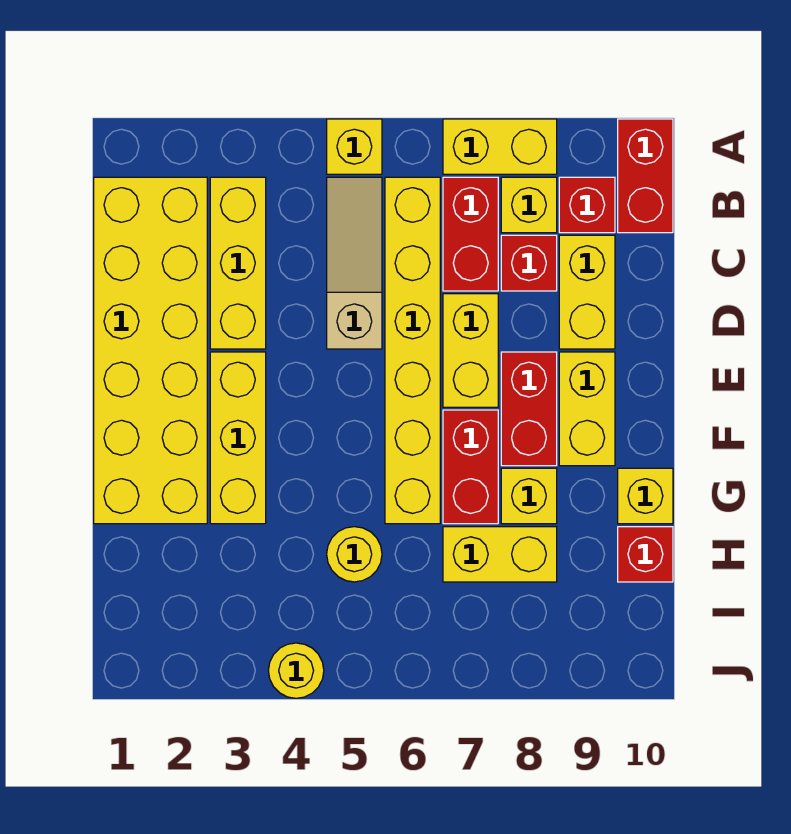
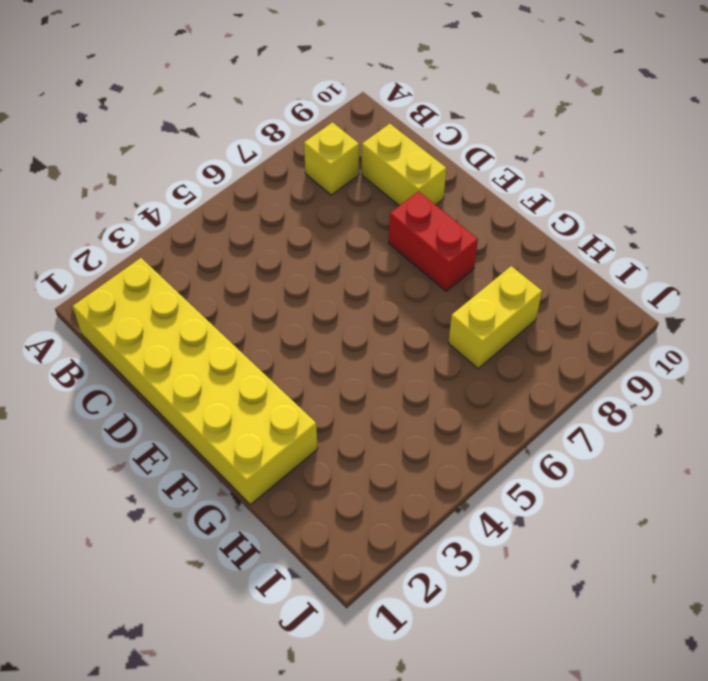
none -> yellow brick A5 level 1
none -> yellow brick A7:A8 level 1
none -> red brick A10:B10 level 1

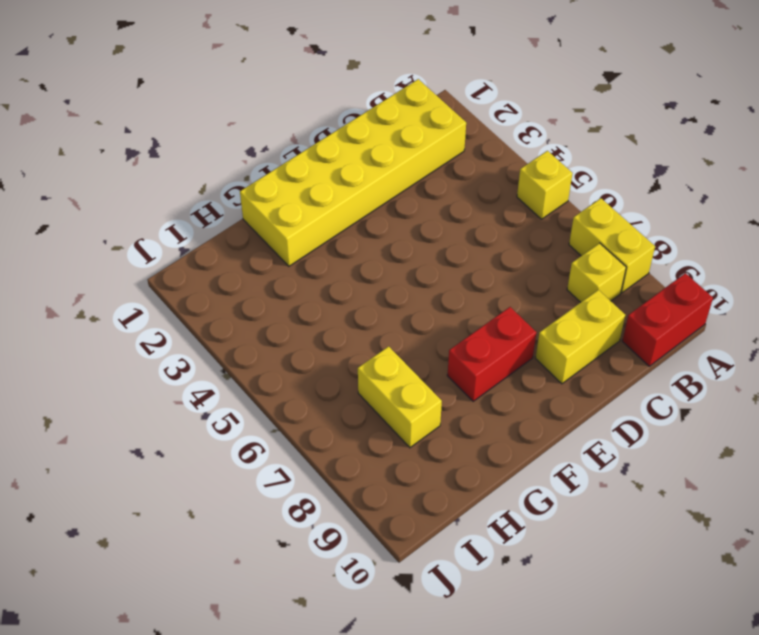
none -> yellow brick B3:D3 level 1
none -> tan slope B5:D5 level 1 top D
none -> yellow brick B6:G6 level 1

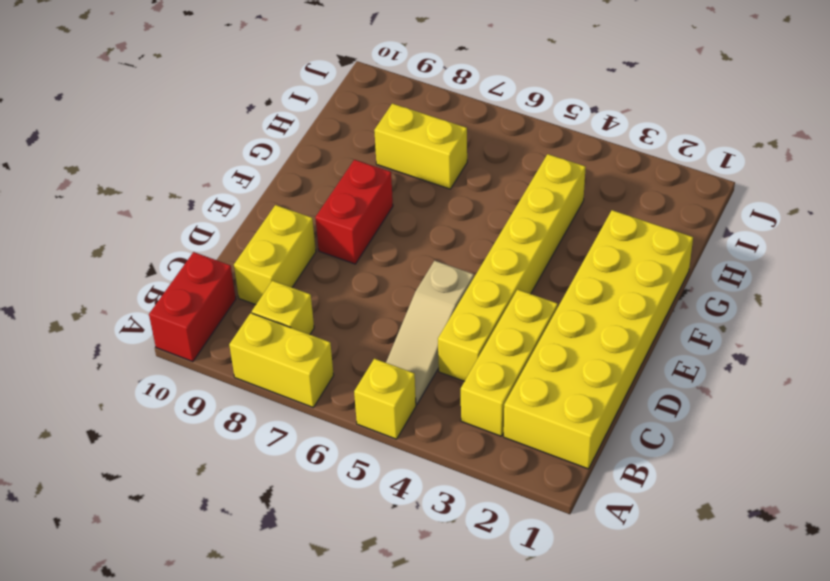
yellow brick C4:H4 level 1 -> yellow brick B6:G6 level 1
none -> red brick B7:C7 level 1
none -> red brick B9 level 1
none -> red brick C8 level 1

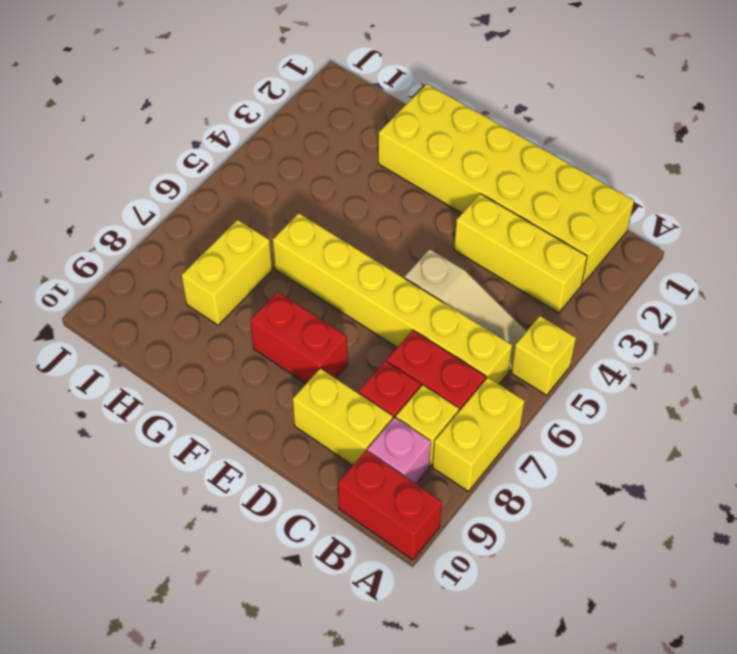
pink brick B9 level 1 -> red brick B9 level 1
none -> yellow brick D7:E7 level 1
none -> yellow brick E3:G3 level 1
none -> yellow brick E9:F9 level 1

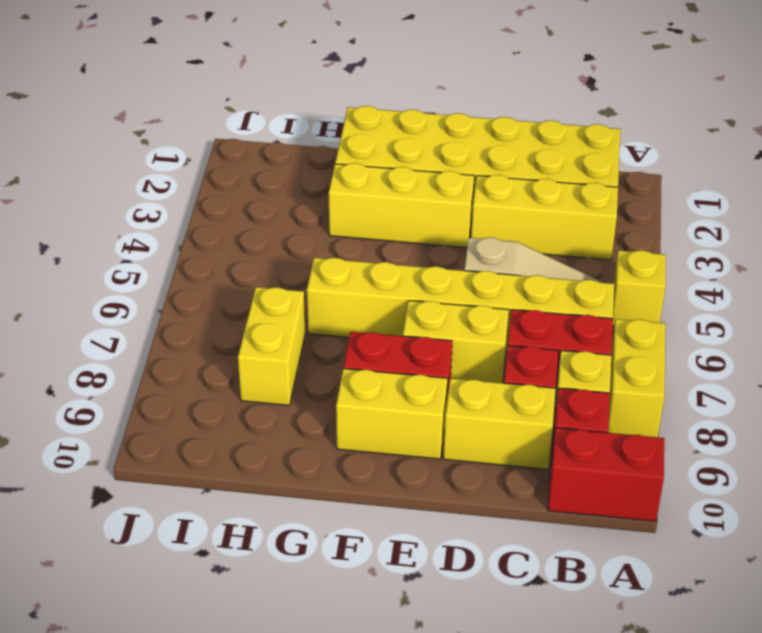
none -> red brick F7:G7 level 1
none -> yellow brick G8 level 1
none -> yellow brick G10 level 1

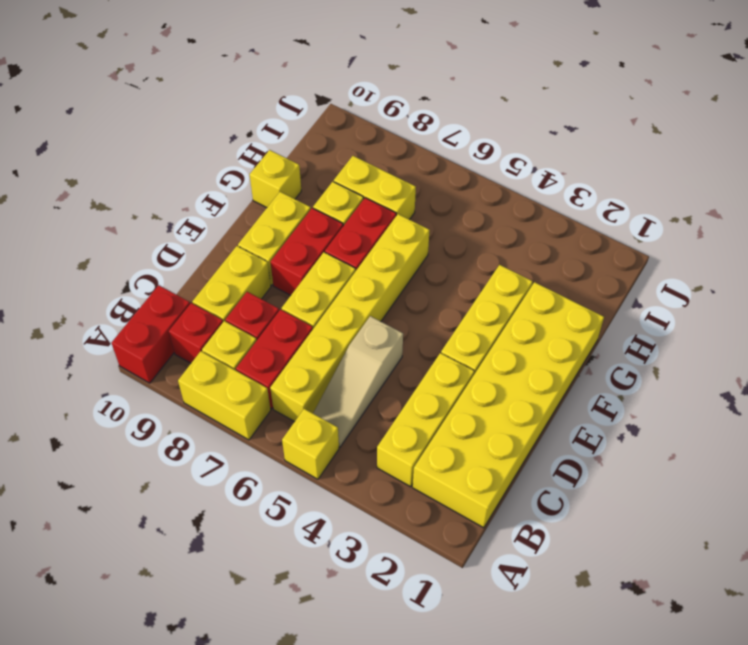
none -> yellow round brick H5 level 1
none -> red brick H10 level 1
none -> yellow round brick J4 level 1

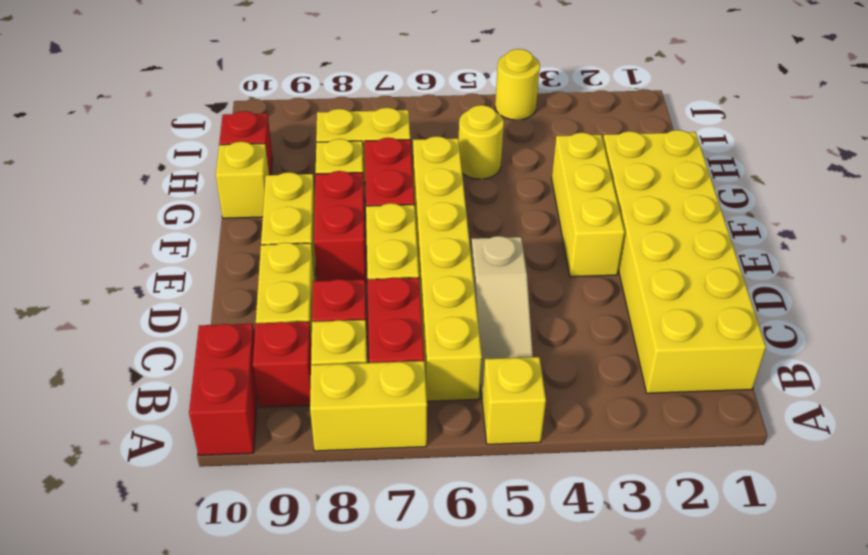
none -> yellow brick B3:D3 level 1

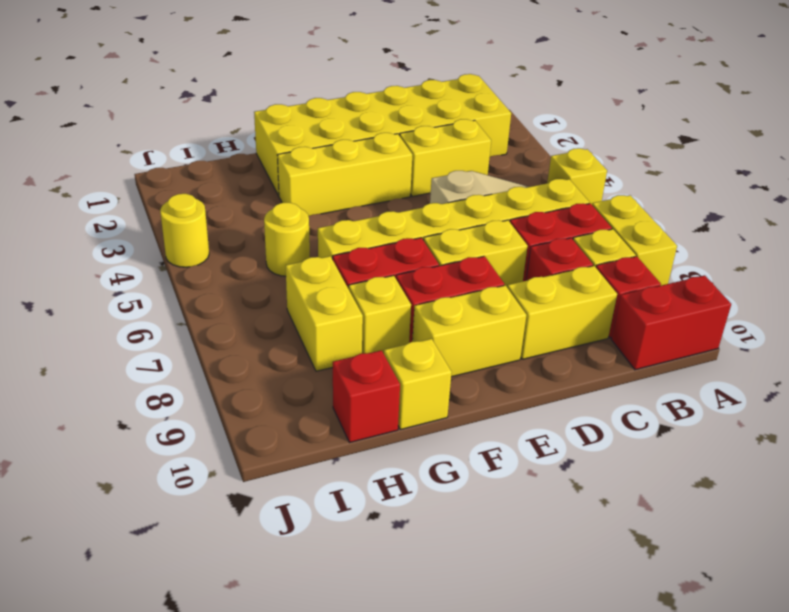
yellow brick C3:D3 level 1 -> yellow brick B3:D3 level 1

